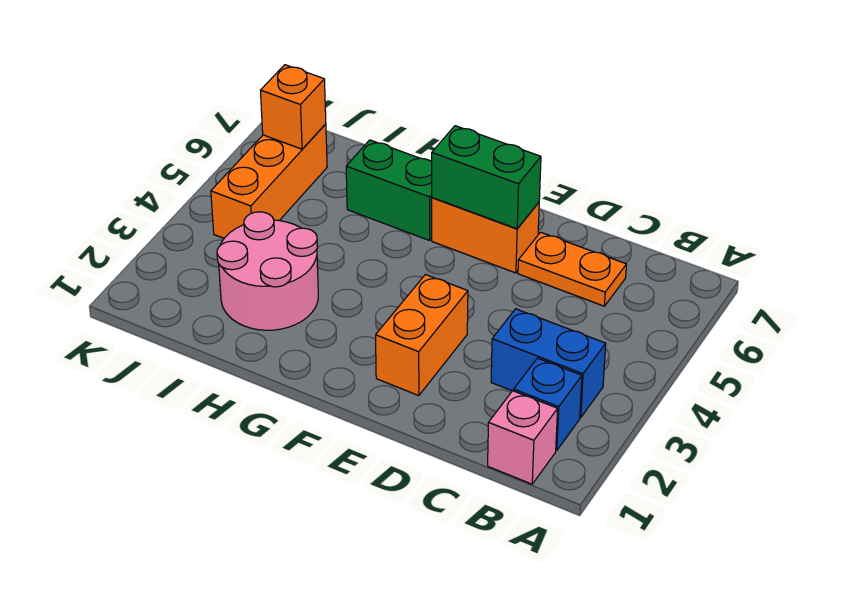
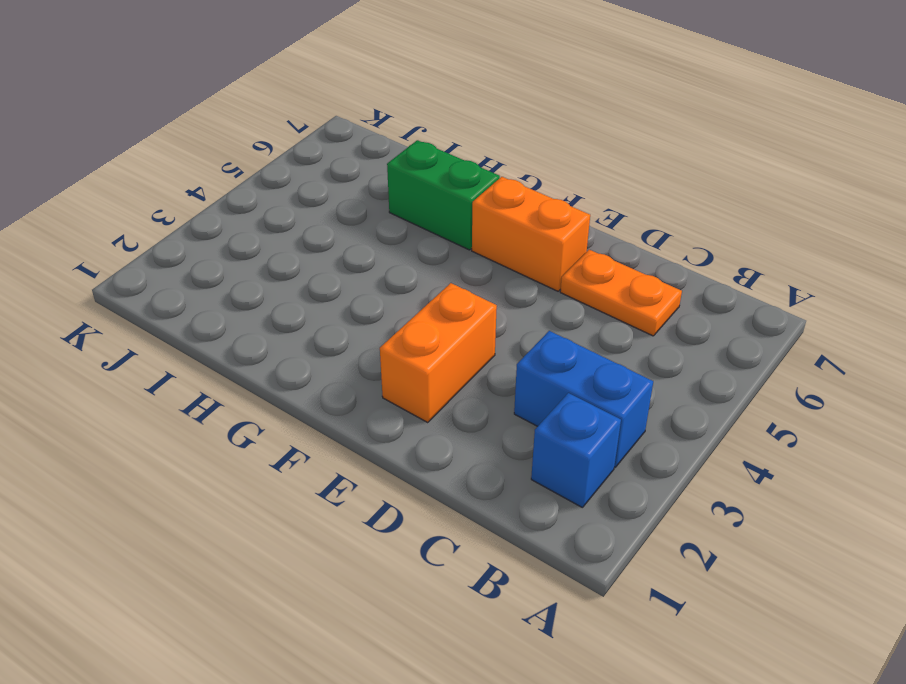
none -> pink brick B1 level 1
none -> pink round brick H2:I3 level 1

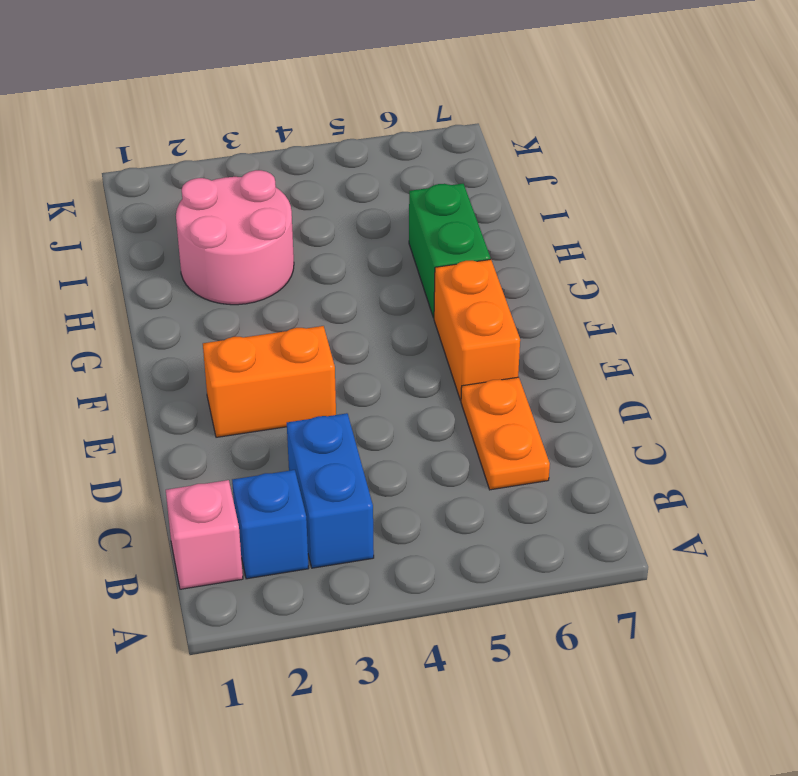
none -> orange brick J4:J6 level 1
none -> green brick E6:F6 level 2

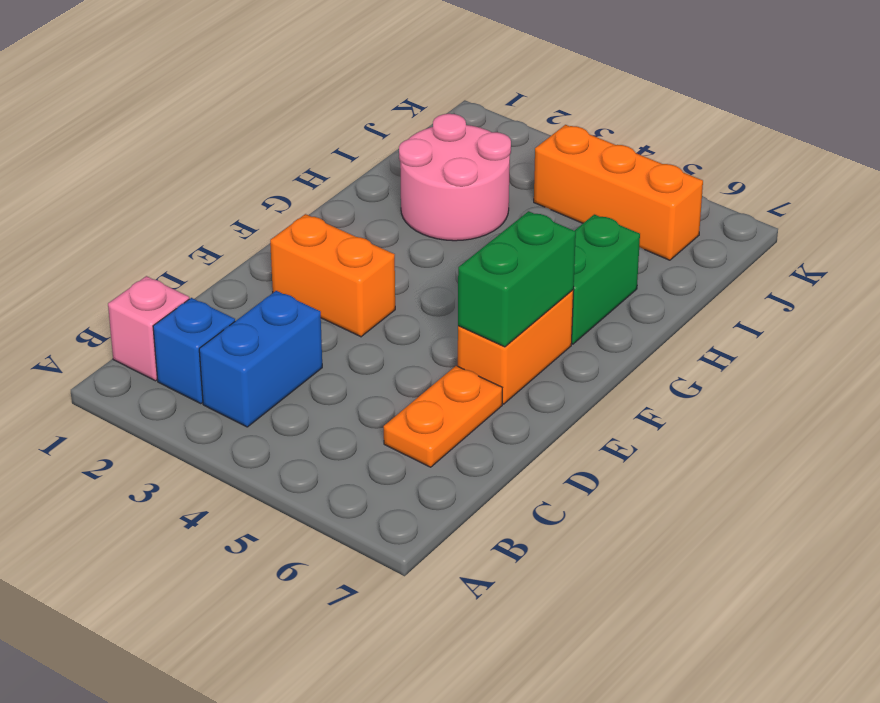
none -> orange brick J6 level 2

